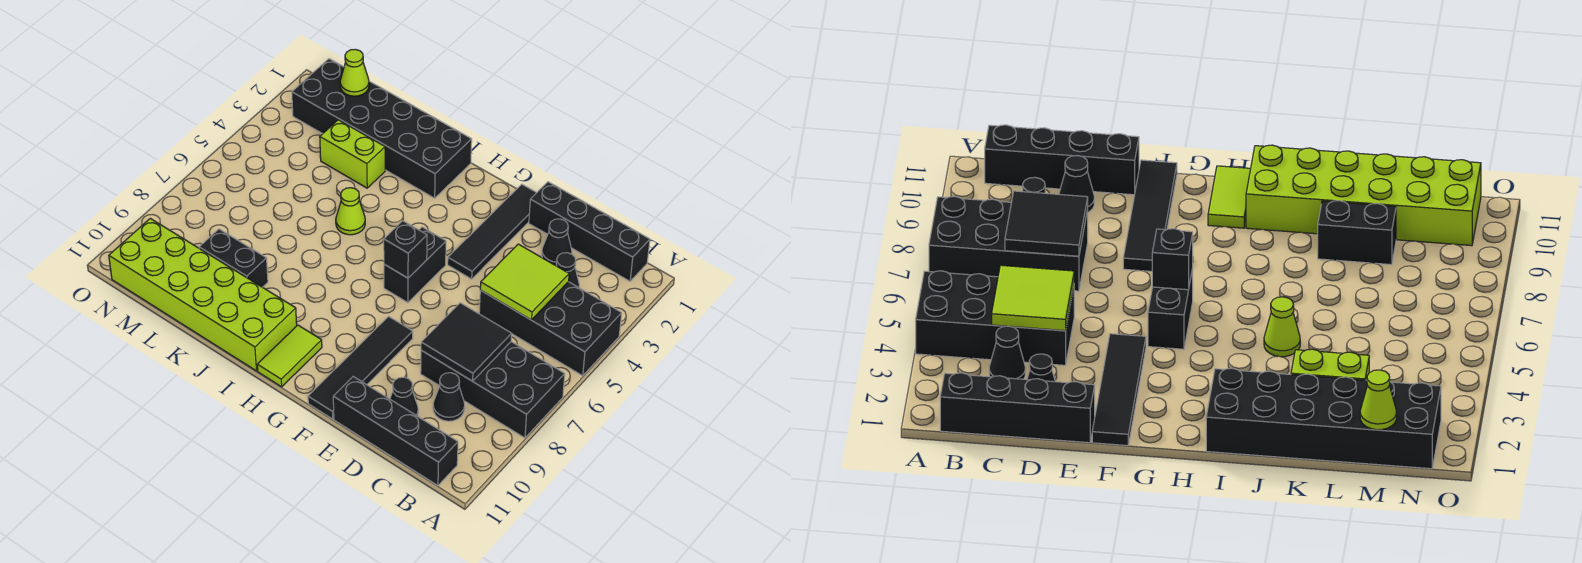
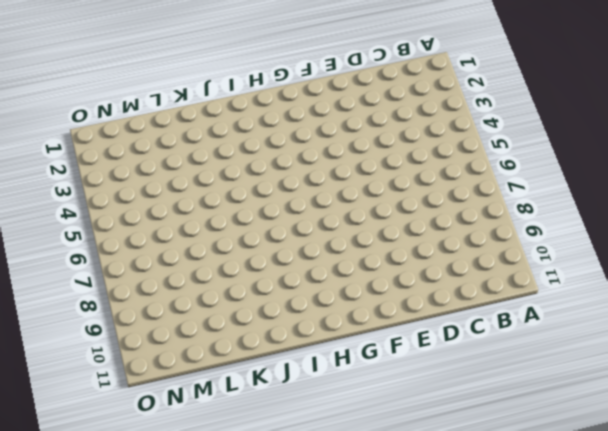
none -> black brick A4:D5 level 1
none -> black brick A7:D8 level 1
none -> black brick B1:E1 level 1

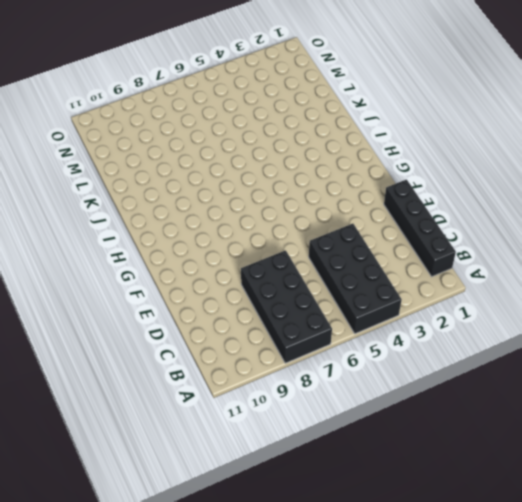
none -> black brick B11:E11 level 1
none -> black cone C3 level 1
none -> black cone C9 level 1

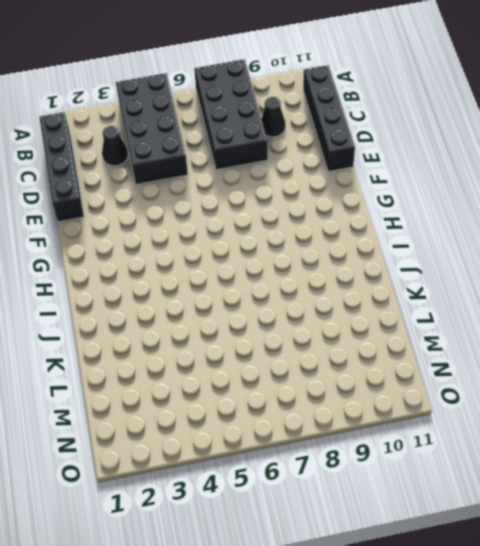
none -> black cone D2 level 1
none -> black cone D10 level 1
none -> black tile F1:F4 level 1

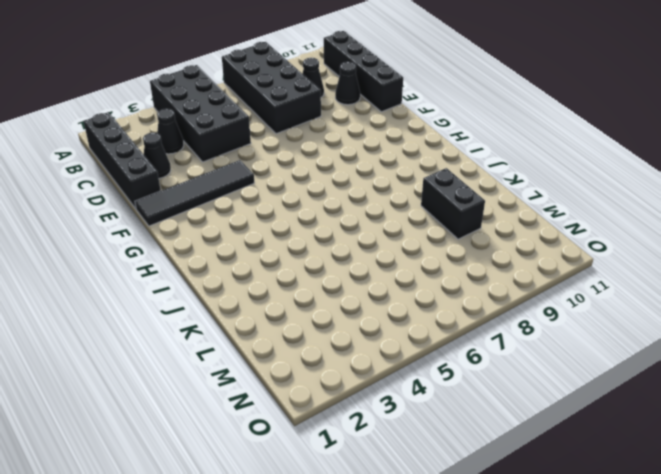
none -> black tile F8:F11 level 1
none -> black brick G5:G6 level 1
none -> lime tile H10:H11 level 1

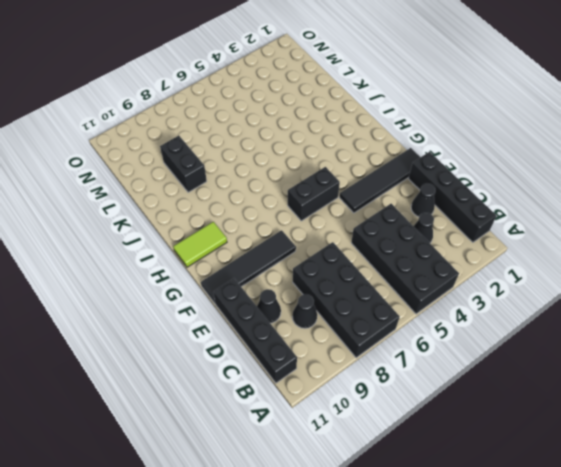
none -> black brick I1:N2 level 1
none -> lime brick I10:N11 level 1
none -> lime cone J5 level 1

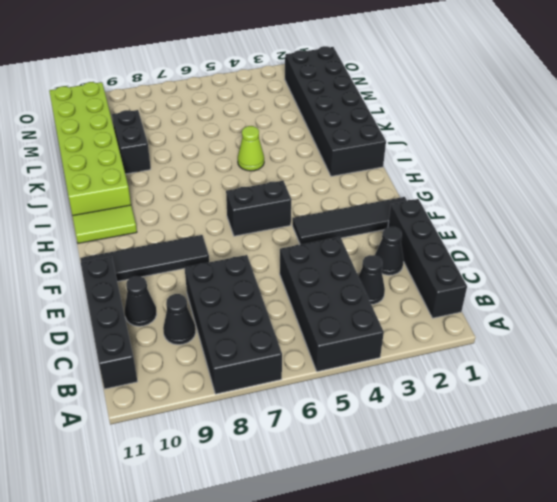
none -> lime brick K3:L3 level 1
none -> lime tile C4:D5 level 2
none -> black tile C7:D8 level 2

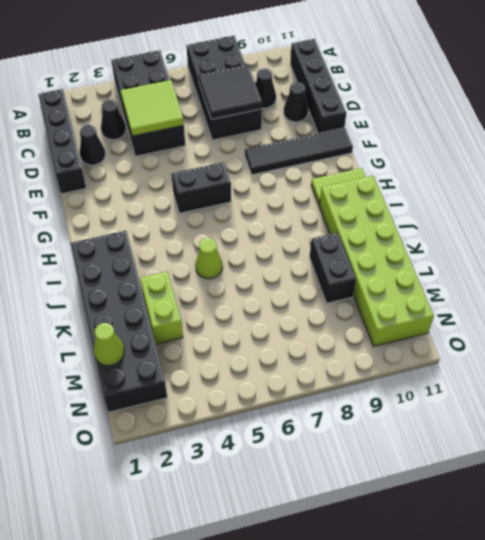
none -> black tile F1:F4 level 1
none -> black brick G6 level 2

